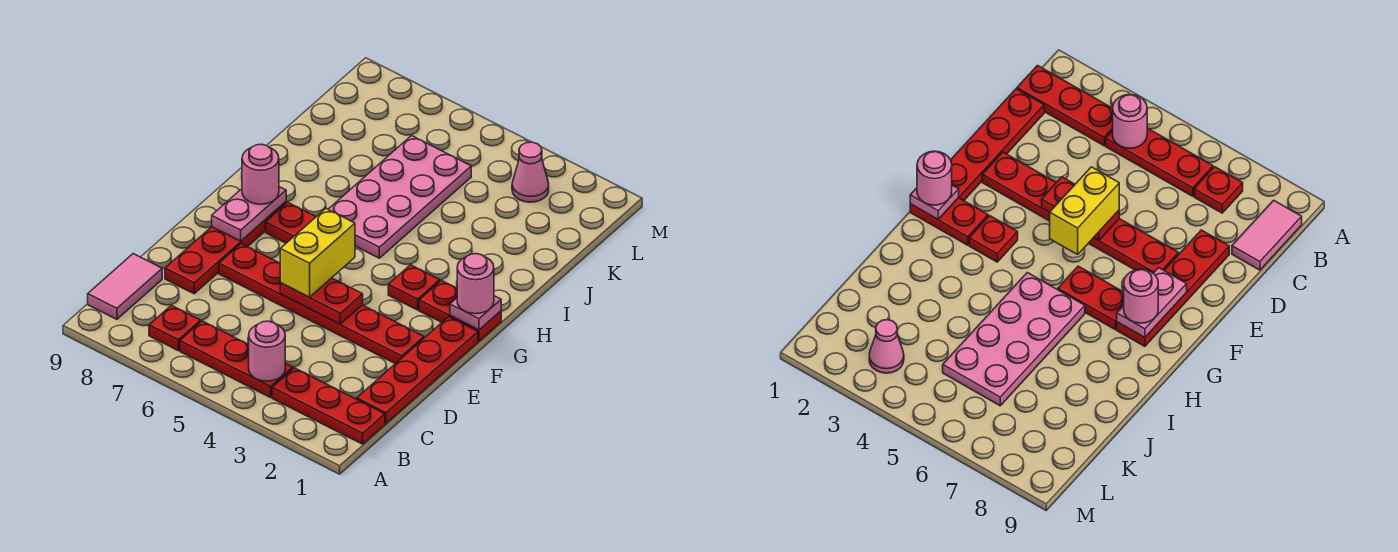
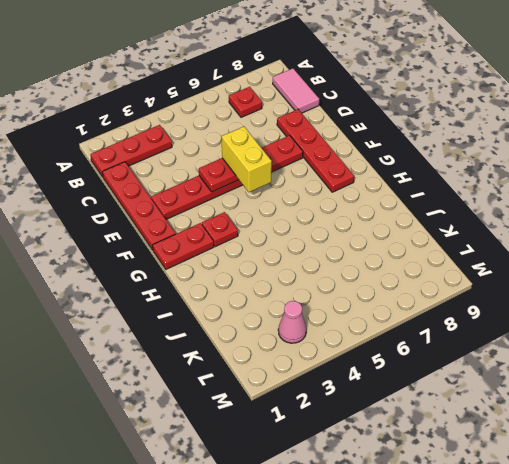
none -> red plate B4:B6 level 1
none -> red plate G6:G7 level 1
none -> pink plate H5:K6 level 1

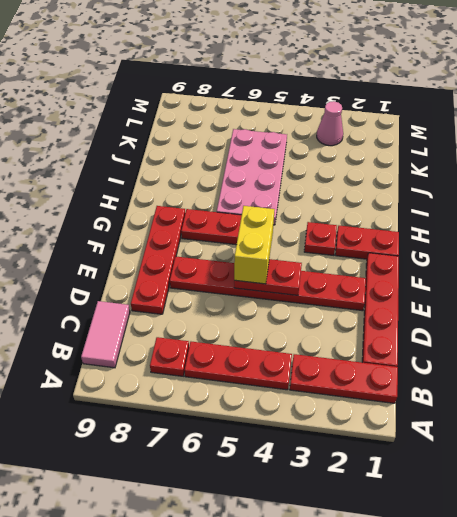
none -> pink round brick B4 level 2
none -> pink plate F8:G8 level 2
none -> pink plate G1 level 2

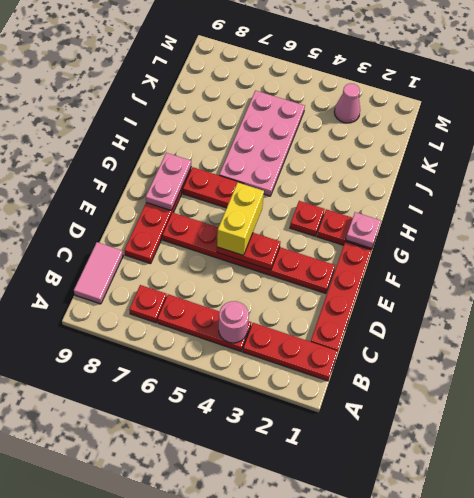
none -> pink round brick G1 level 3
none -> pink round brick G8 level 3

